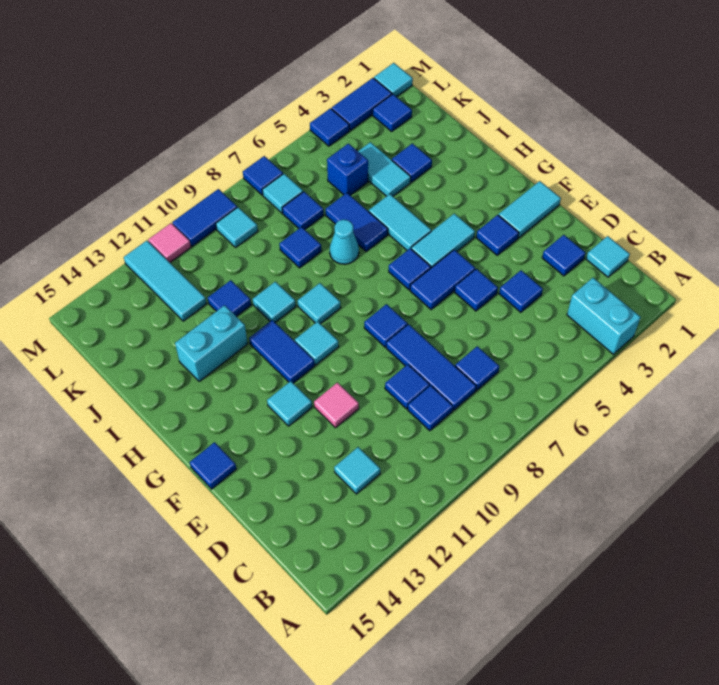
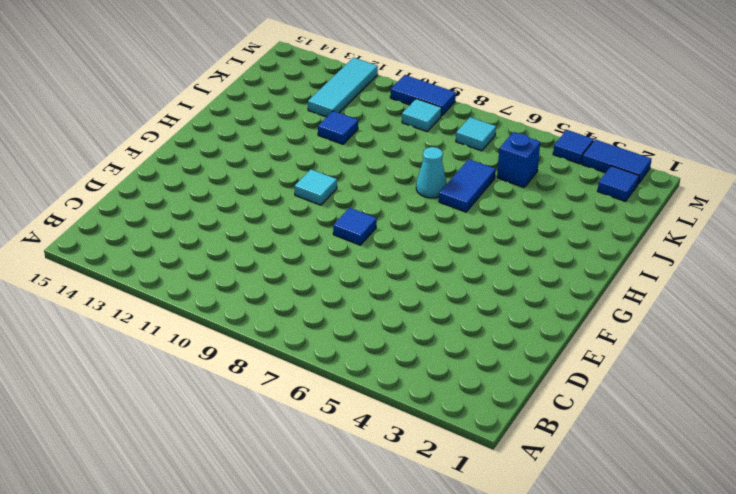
none -> cyan brick A3:B3 level 1
none -> cyan tile C1 level 1
none -> blue tile C7 level 1
none -> blue tile C8:E8 level 1

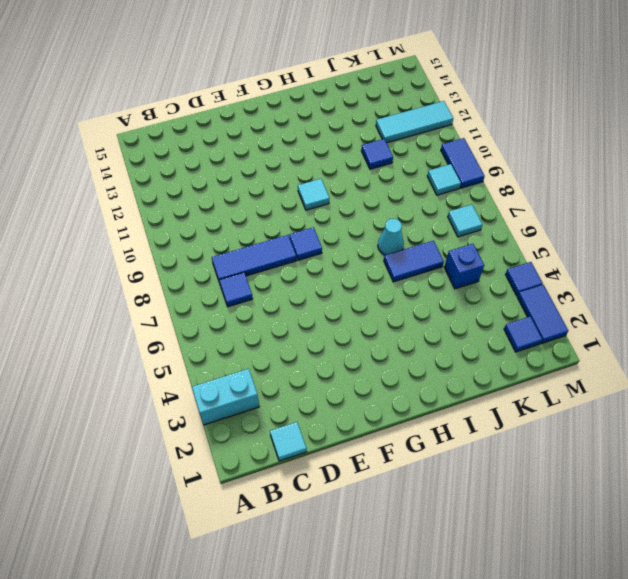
none -> blue tile C9 level 1
none -> cyan tile C12 level 1
none -> blue tile D2 level 1
none -> blue tile D4 level 1

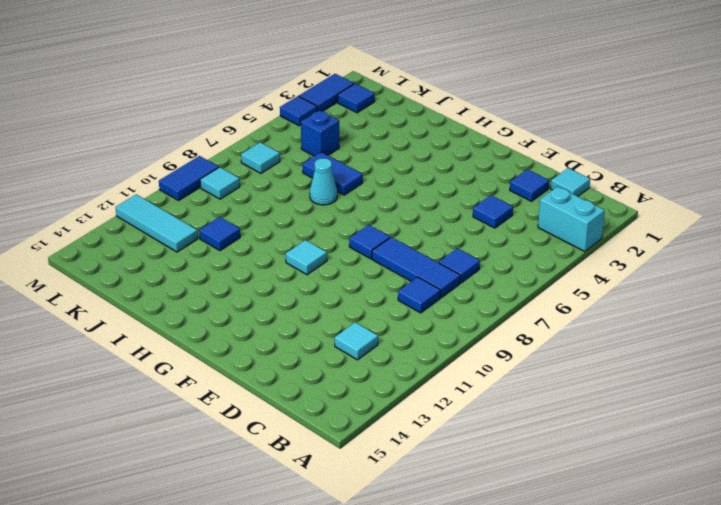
none -> blue tile D9 level 1
none -> blue tile E5 level 1
none -> pink tile E11 level 1
none -> cyan tile F1:F2 level 1

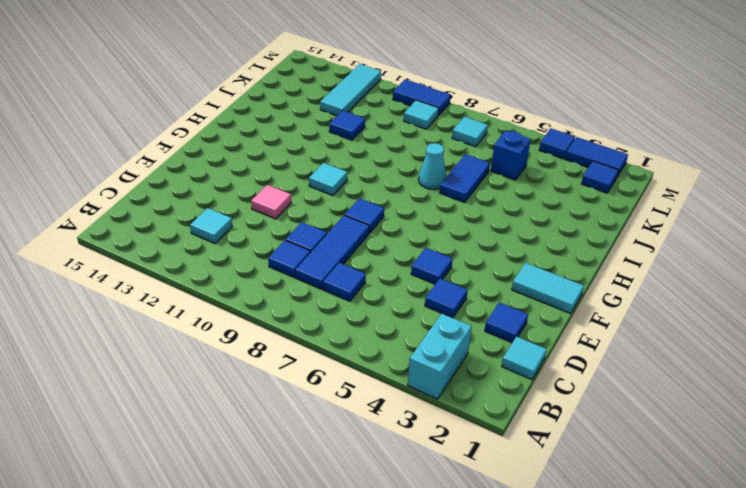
none -> blue tile F3 level 1
none -> blue tile F5:F6 level 1
none -> cyan tile F12 level 1
none -> blue tile F15 level 1

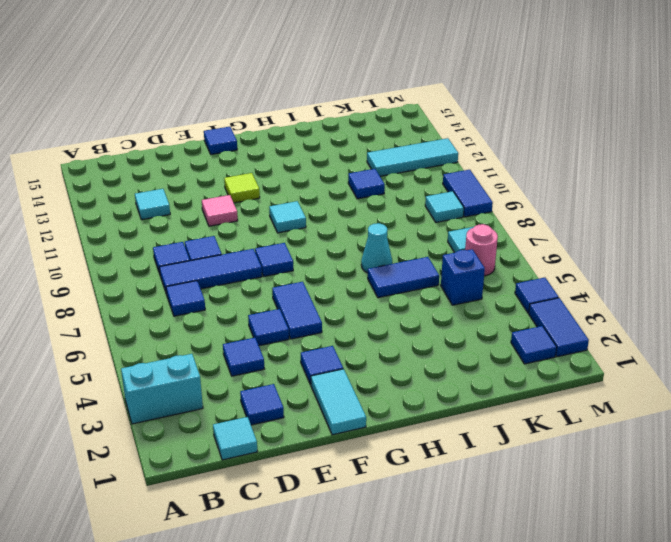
lime tile F12 level 1 -> cyan tile F12 level 1
pink round brick L6 level 1 -> none
none -> cyan tile G4:G5 level 1
none -> blue tile G6 level 1
none -> blue tile G11:H11 level 1
none -> cyan tile H5:I5 level 1

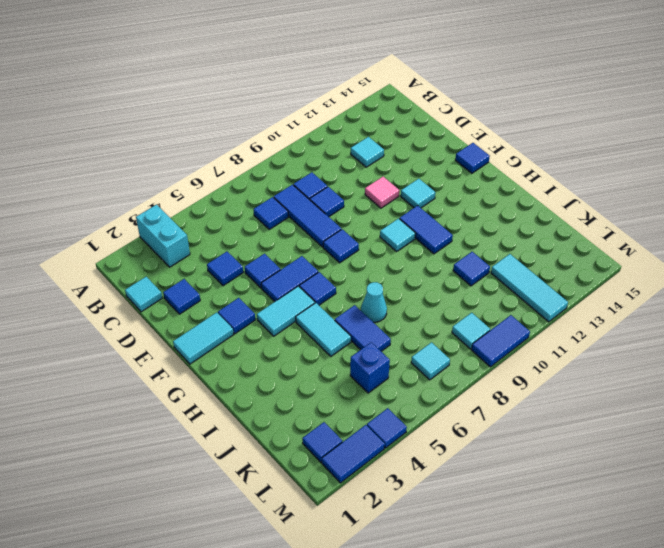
none -> cyan tile H9 level 1
none -> cyan tile I10 level 1
none -> cyan brick I12:I13 level 1
none -> blue tile J3 level 1

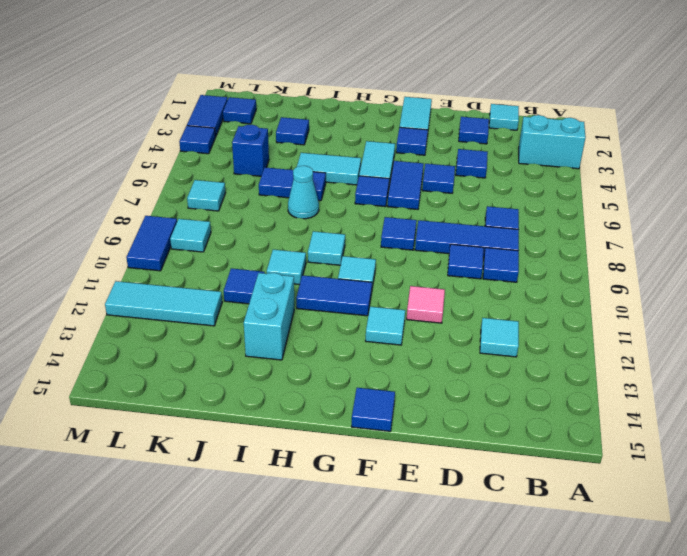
none -> cyan tile J4:K4 level 1
none -> blue tile J8 level 1
none -> blue tile K7 level 1
none -> cyan tile M1 level 1

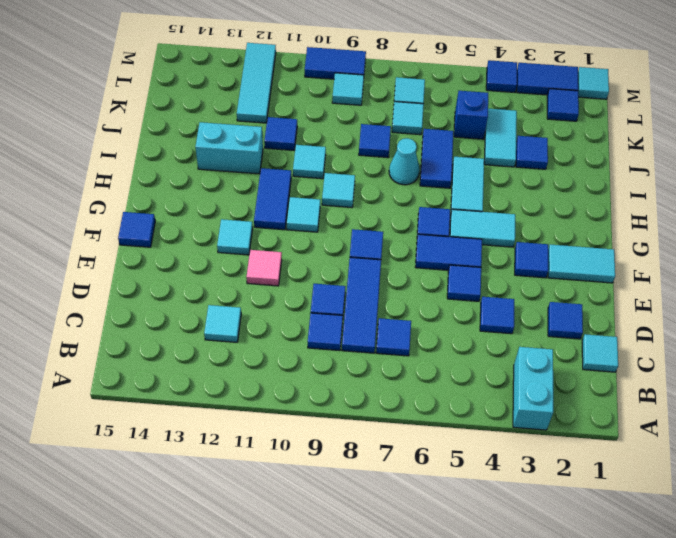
cyan tile K7 level 1 -> blue tile K7 level 1
none -> blue tile M7 level 1
none -> pink tile M11 level 1

